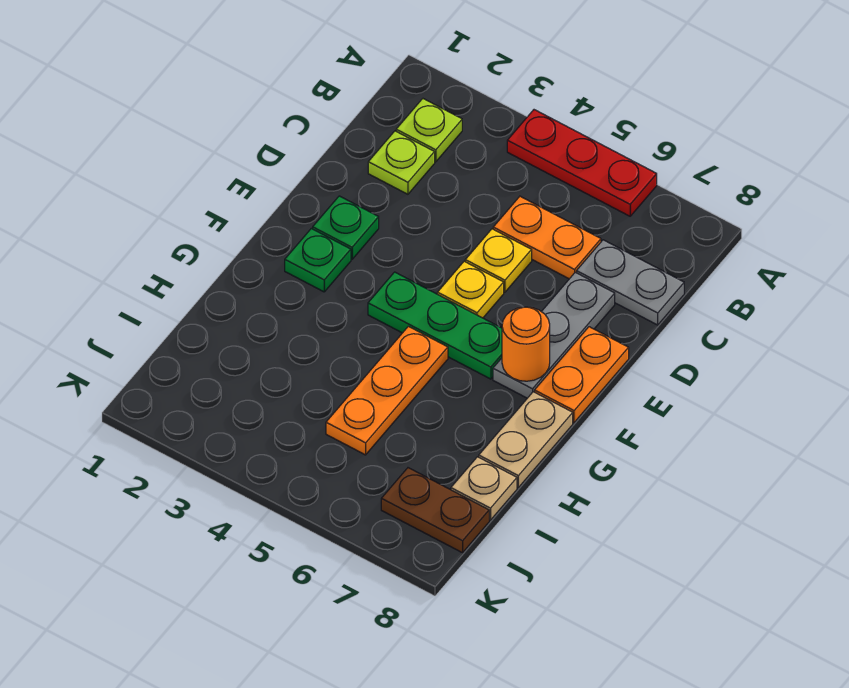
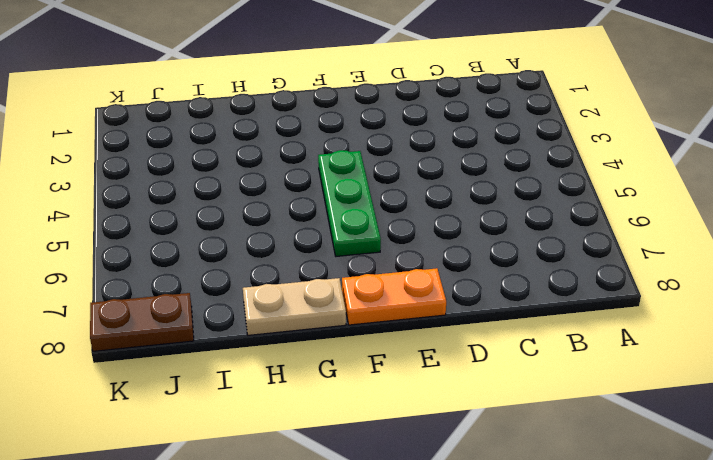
brown plate J8:K8 level 1 -> brown plate J7:J8 level 1
none -> red plate A4:A6 level 1
none -> lime plate B2 level 1
none -> lime plate C2 level 1

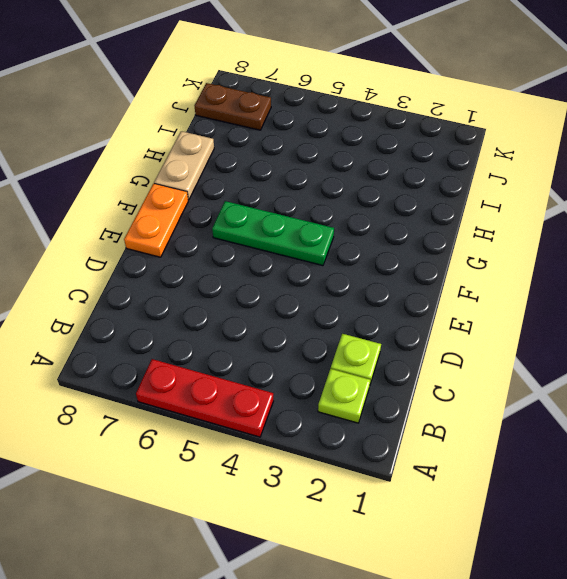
none -> orange plate C5:C6 level 1
none -> grey plate C7:C8 level 1
none -> yellow plate D5 level 1

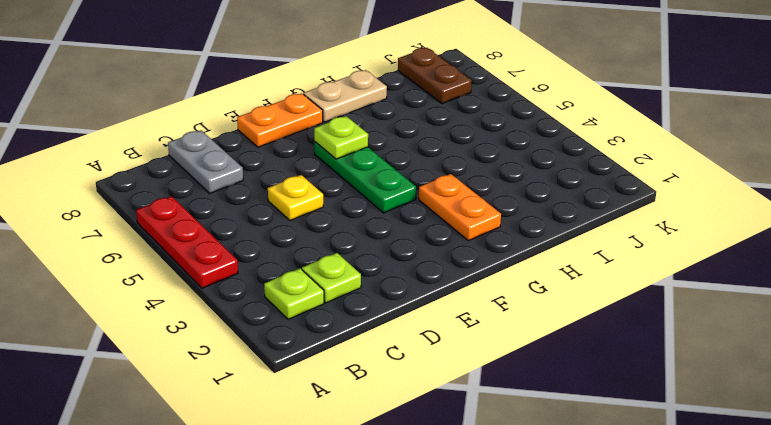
lime plate F6 level 2 -> none
orange plate G2:G3 level 1 -> orange plate C5:C6 level 1
none -> grey plate D7:F7 level 1
none -> green plate E2 level 1
none -> yellow plate E5 level 1

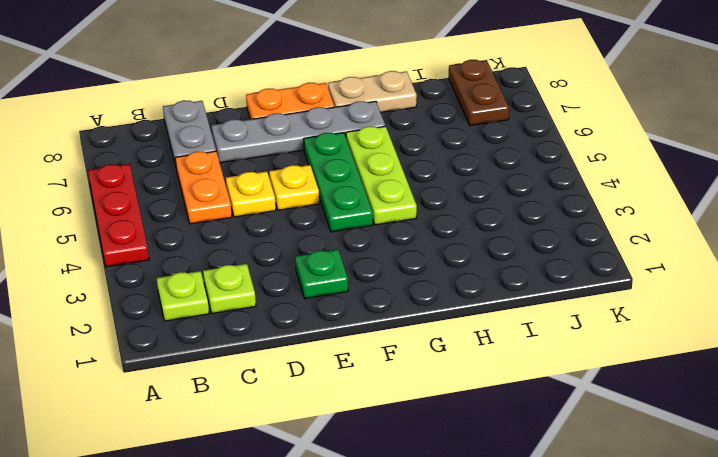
grey plate D7:G7 level 1 -> grey plate D7:F7 level 1
lime plate G4:G6 level 1 -> orange plate G5:I5 level 1
none -> green plate F2 level 1
none -> tan plate I8 level 1
none -> orange round brick F7 level 2

